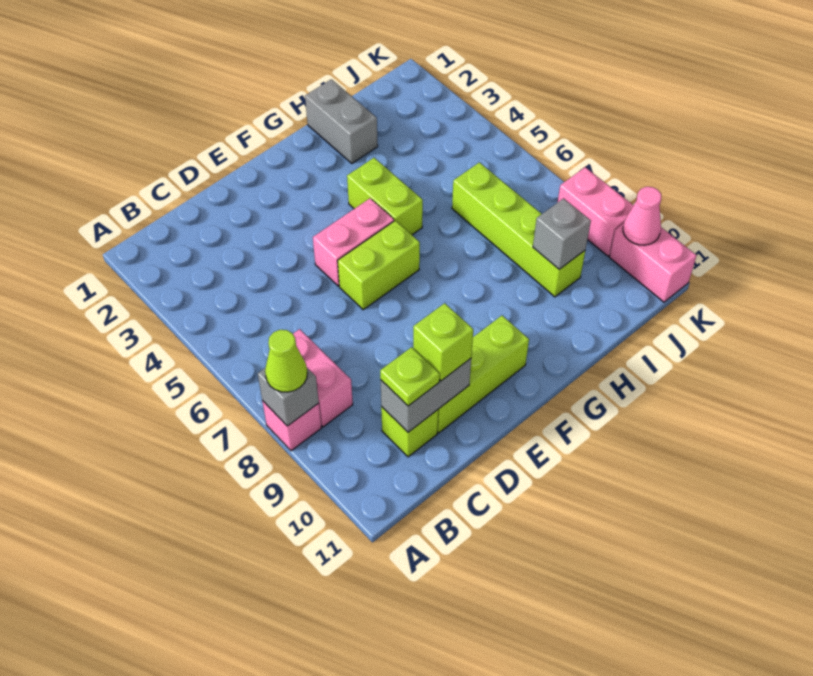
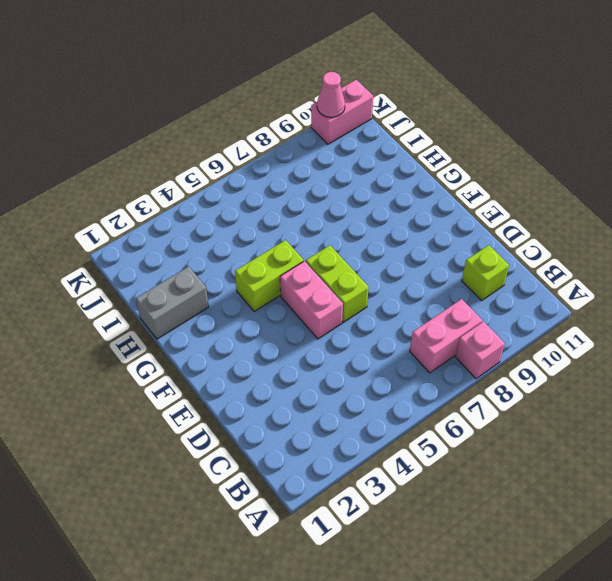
none -> lime brick D10:F10 level 1
none -> lime brick I6:I9 level 1
none -> pink brick K8:K9 level 1

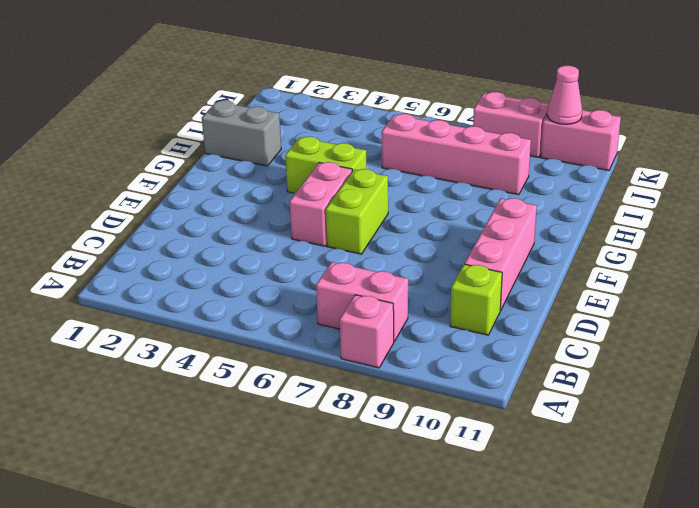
pink brick D10:F10 level 1 -> lime brick D10:F10 level 1
pink brick I6:I9 level 1 -> lime brick I6:I9 level 1
none -> grey brick A8 level 2
none -> grey brick C10:D10 level 2
none -> grey brick I9 level 2

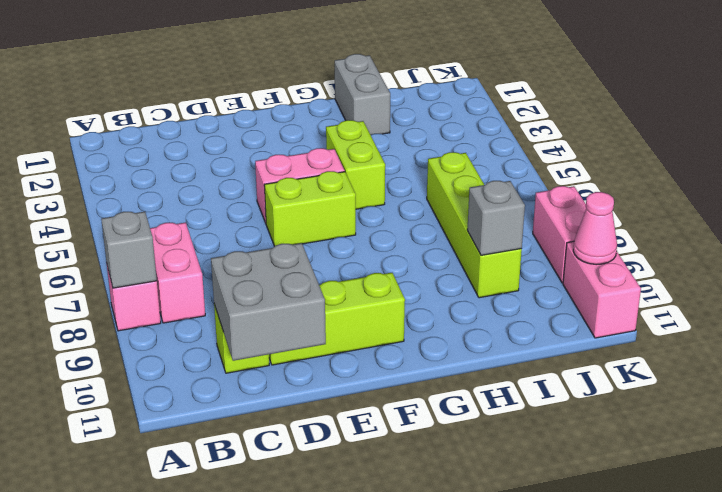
grey brick C10:D11 level 2 -> grey brick C10:D10 level 2
none -> lime cone A8 level 3
none -> lime plate C10 level 3
none -> lime brick D10 level 3

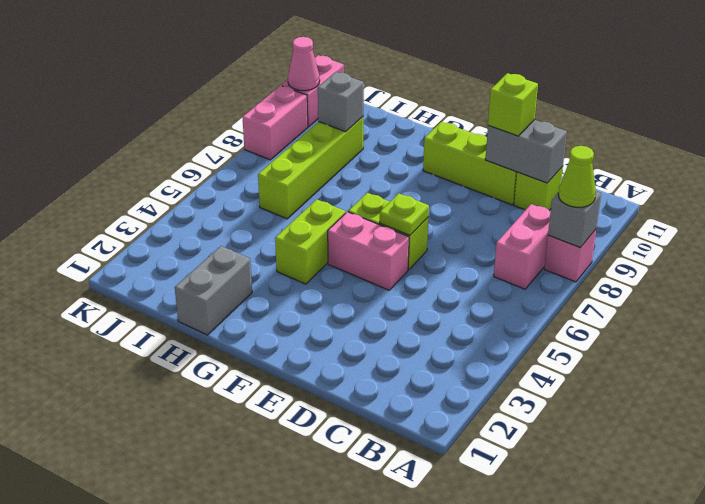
lime plate E6 level 2 -> lime plate C10 level 3

